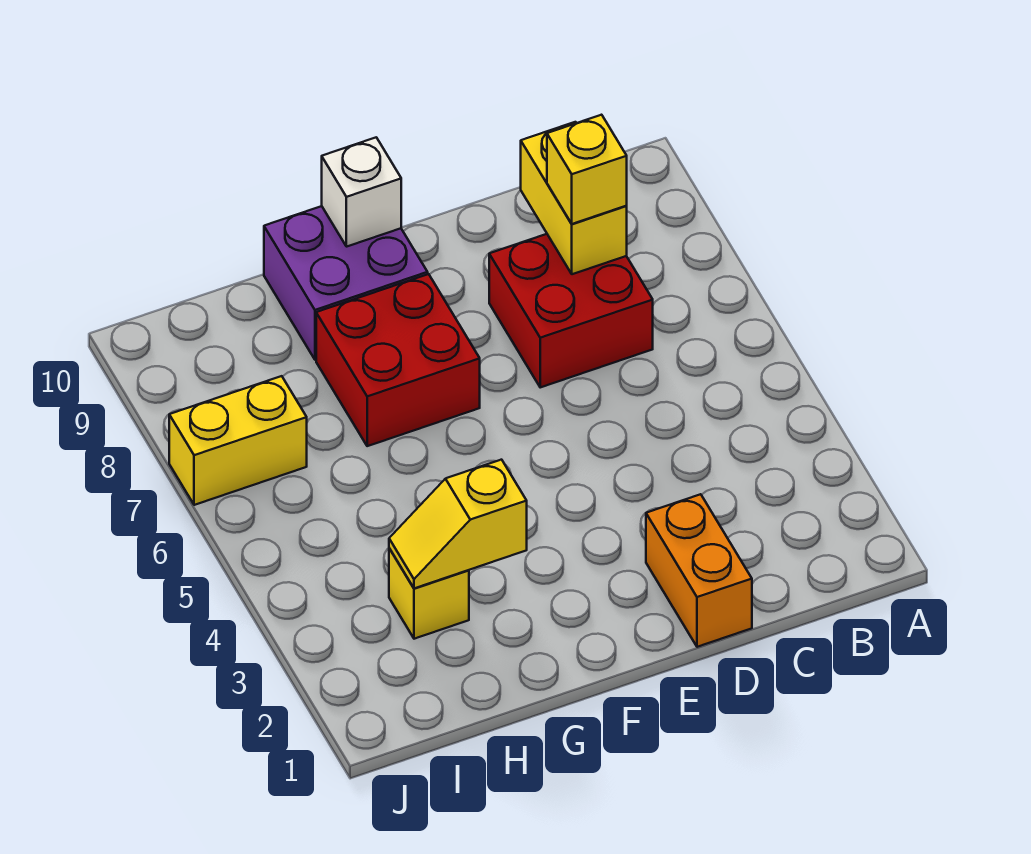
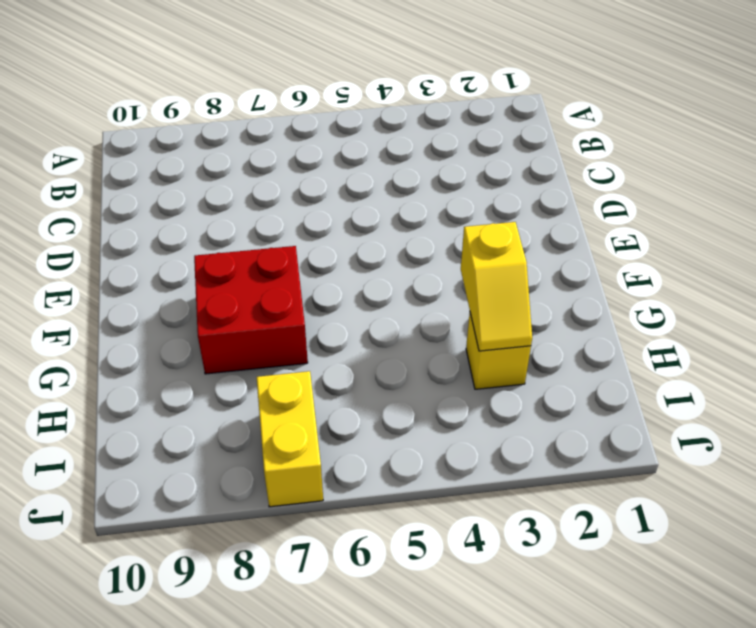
none -> red brick C7:D8 level 1
none -> orange brick D1:D2 level 1

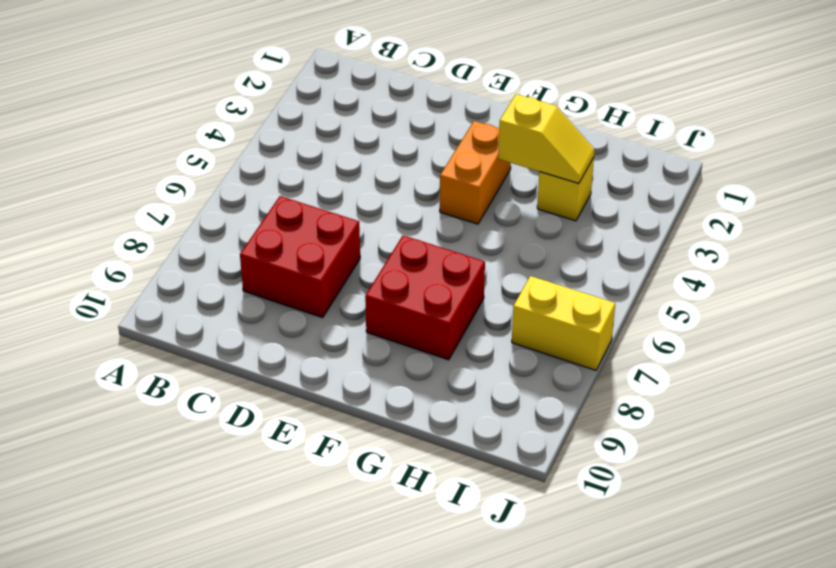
orange brick F3:F4 level 1 -> orange brick D1:D2 level 1
none -> purple brick F9:G10 level 1
none -> yellow brick C8:C9 level 2

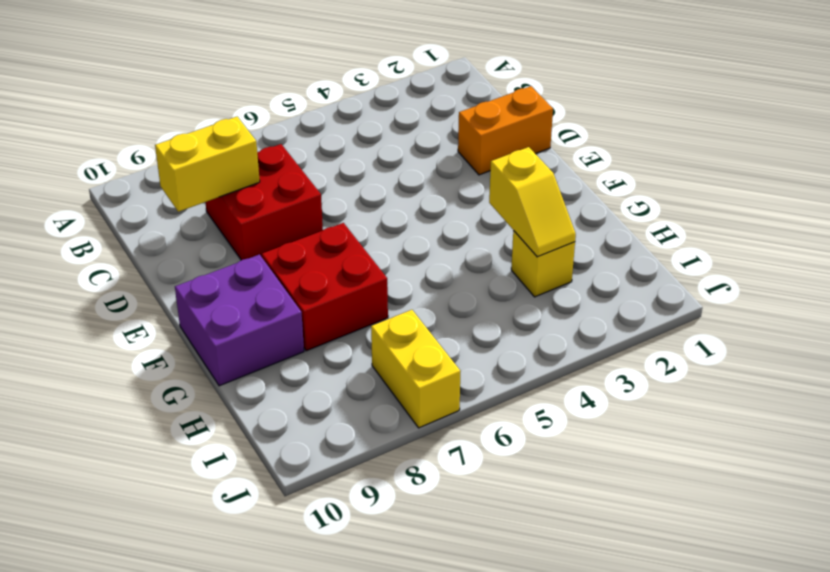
none -> white brick F10 level 2
none -> yellow brick C8 level 3

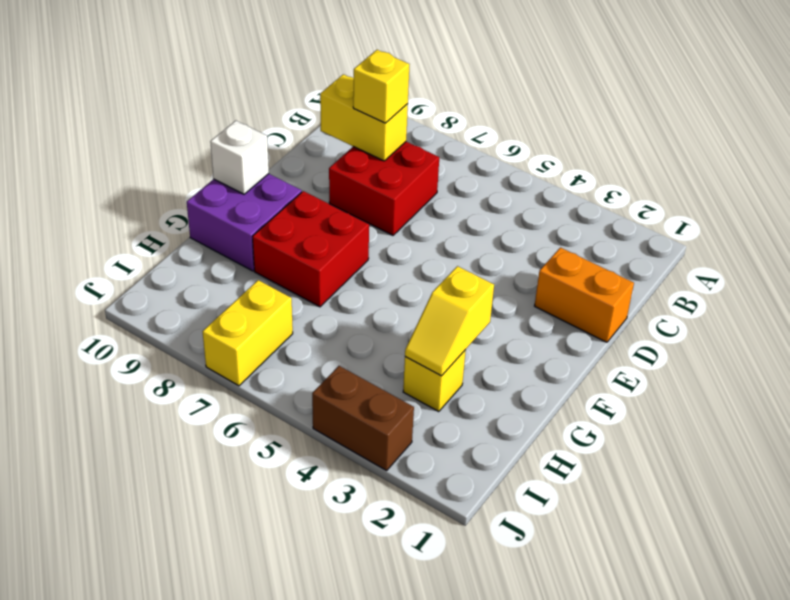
brown brick J3:J4 level 1 -> none

